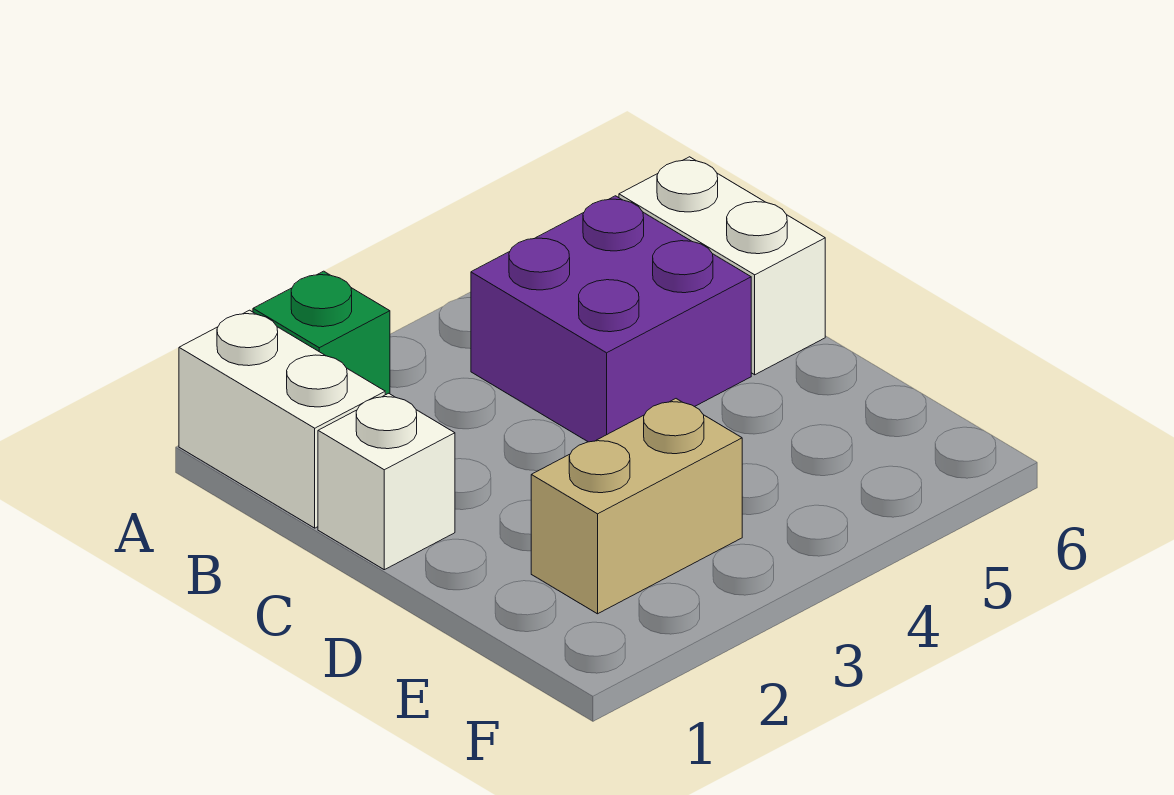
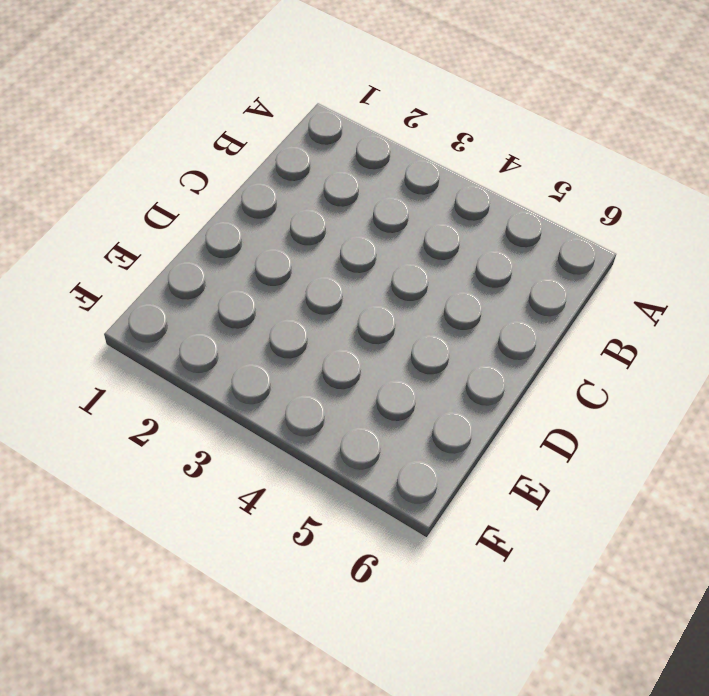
none -> white brick A1:B1 level 1
none -> green brick A2 level 1

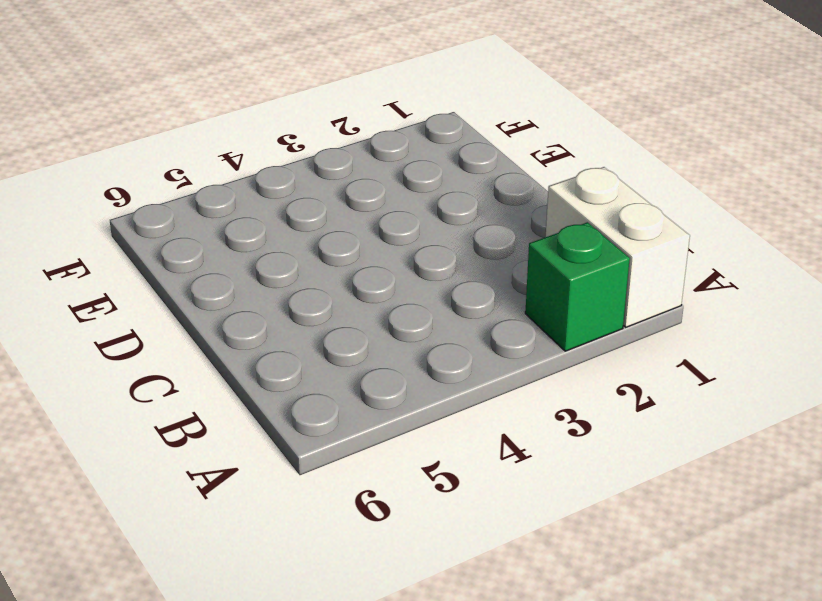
none -> purple brick B4:C5 level 1
none -> white brick B6:C6 level 1

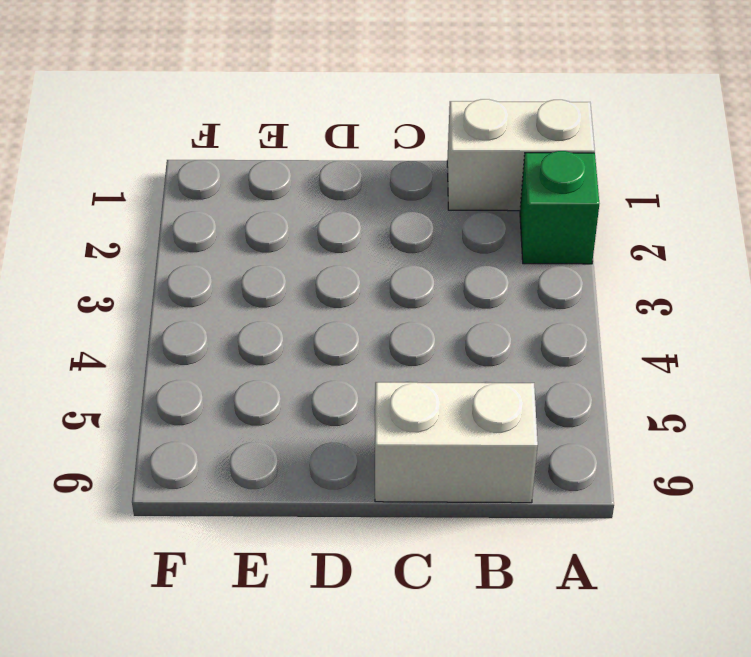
none -> purple brick B4:C5 level 1
none -> white brick C1 level 1

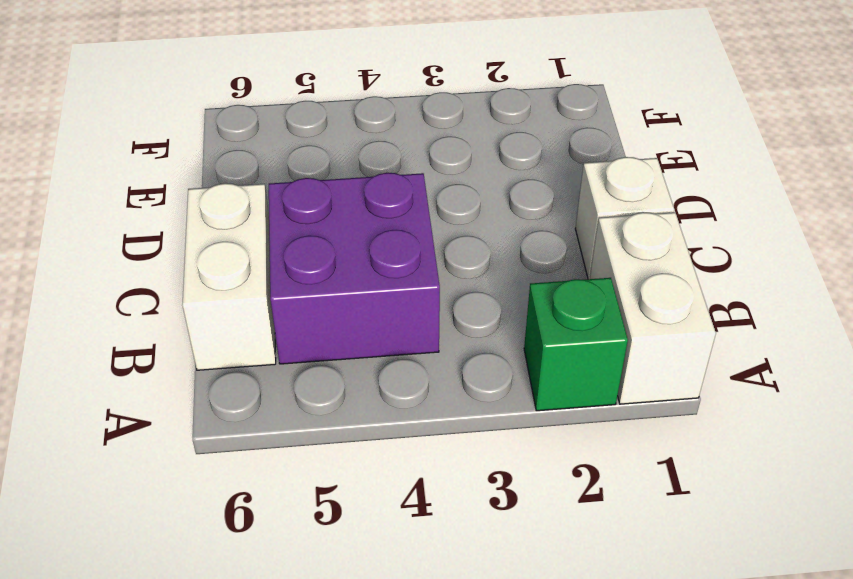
none -> tan brick E2:E3 level 1

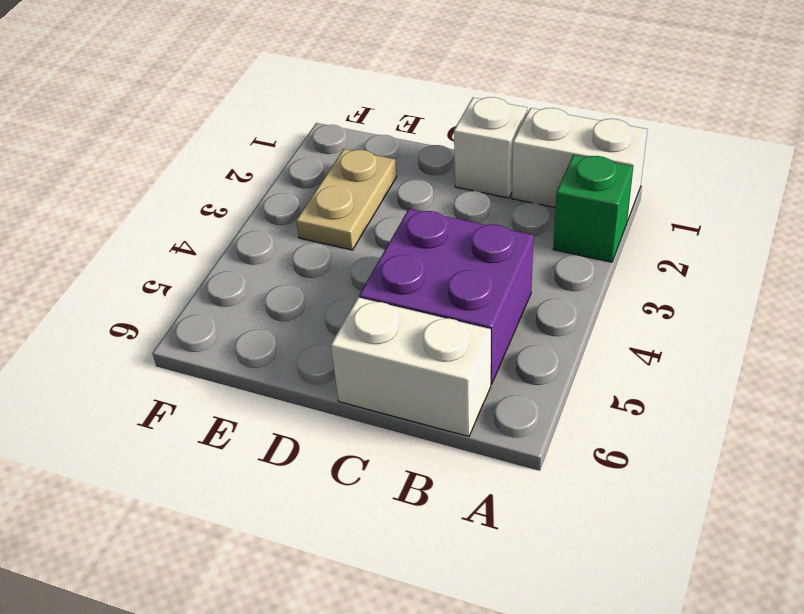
tan plate E2:E3 level 1 -> tan brick E2:E3 level 1

